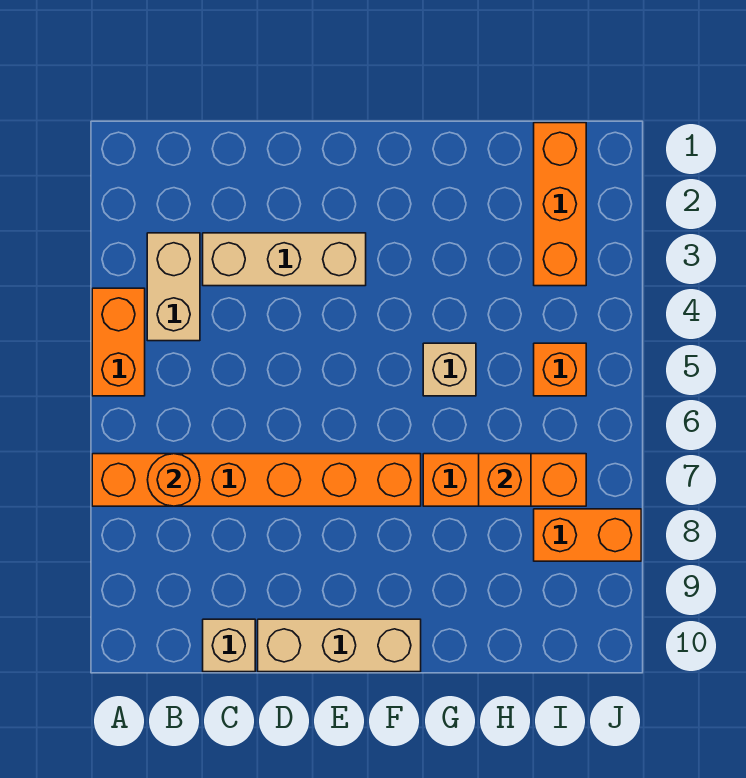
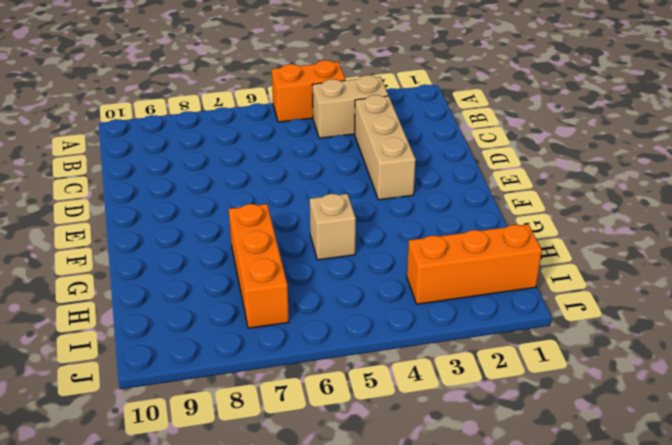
none -> orange brick A7:F7 level 1
none -> tan brick C10 level 1
none -> tan brick D10:F10 level 1

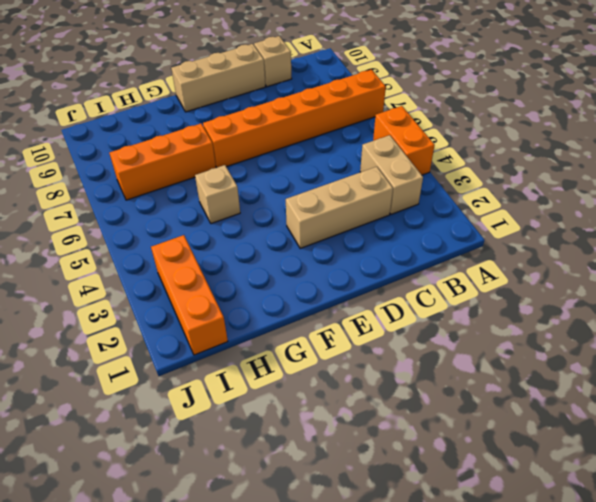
none -> orange brick I5 level 1
none -> orange brick I8:J8 level 1
none -> orange round brick B7 level 2

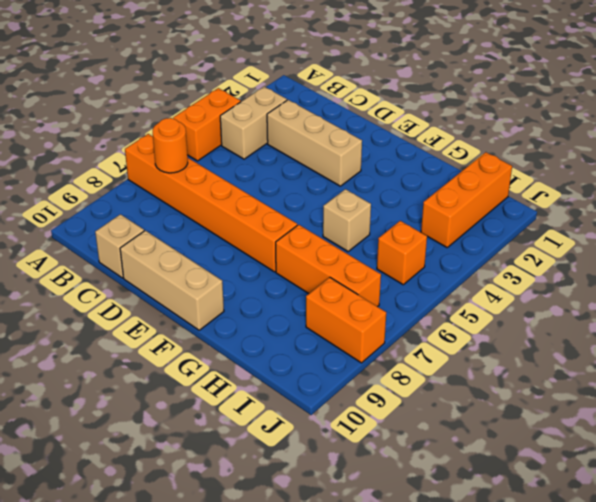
none -> orange brick H7 level 2

